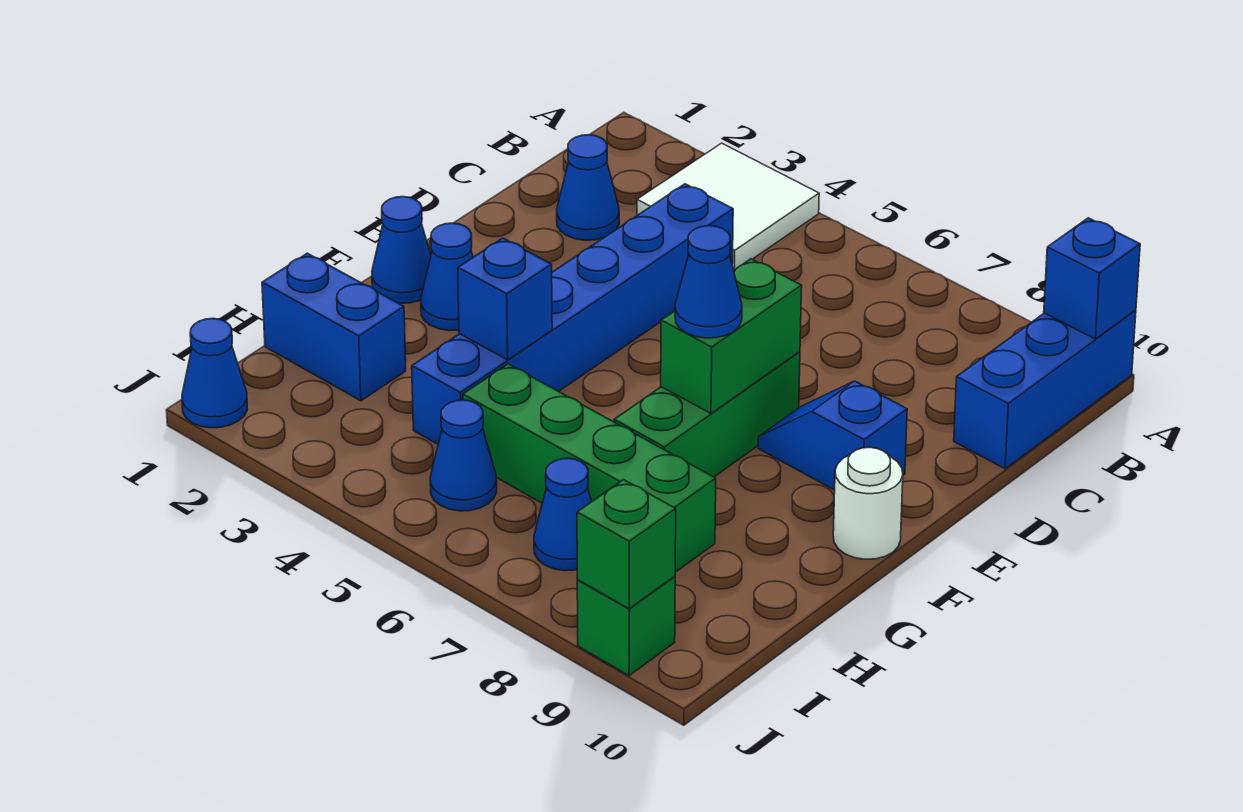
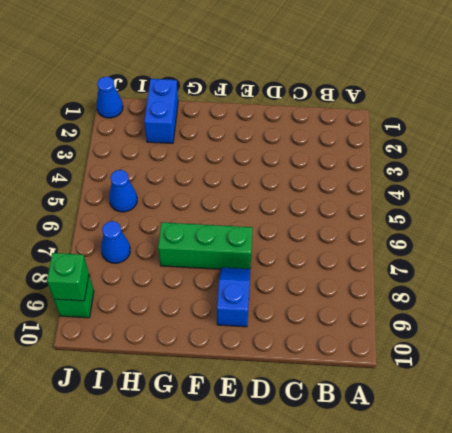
none -> white tile A3:B4 level 1
none -> blue brick A10:C10 level 1
none -> blue cone C2 level 1

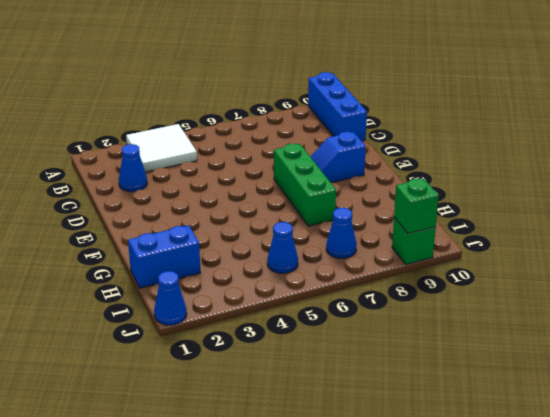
none -> blue brick C4:H4 level 1
none -> blue cone F1 level 1
none -> blue cone F2 level 1

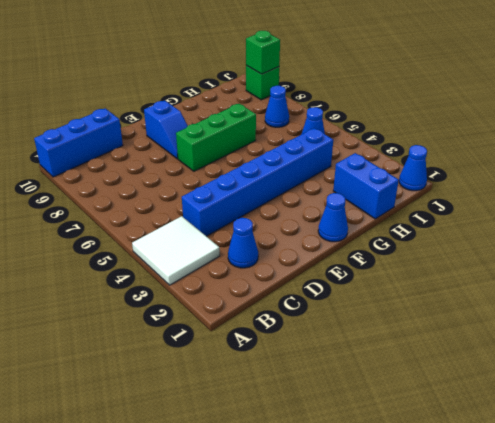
none -> blue cone F2 level 1
none -> white round brick F10 level 1
none -> green brick H5:H8 level 1

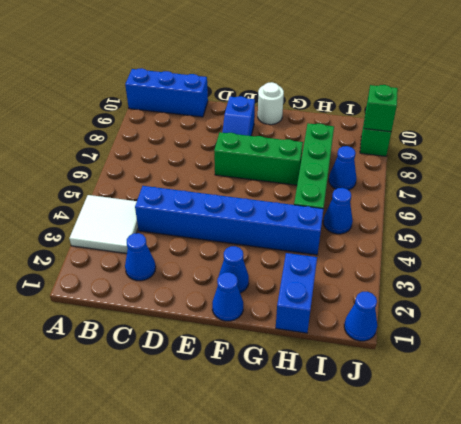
none -> blue brick A10 level 2
none -> green brick E7:F7 level 2
none -> blue brick G4 level 2

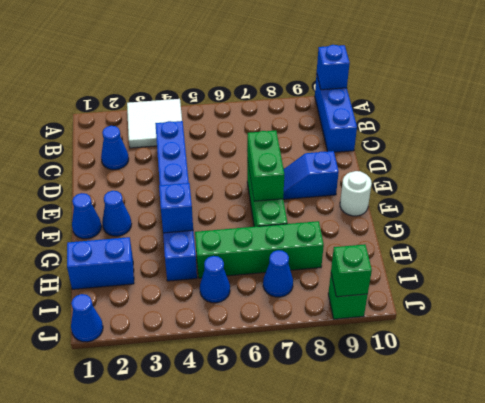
none -> blue cone F7 level 3

